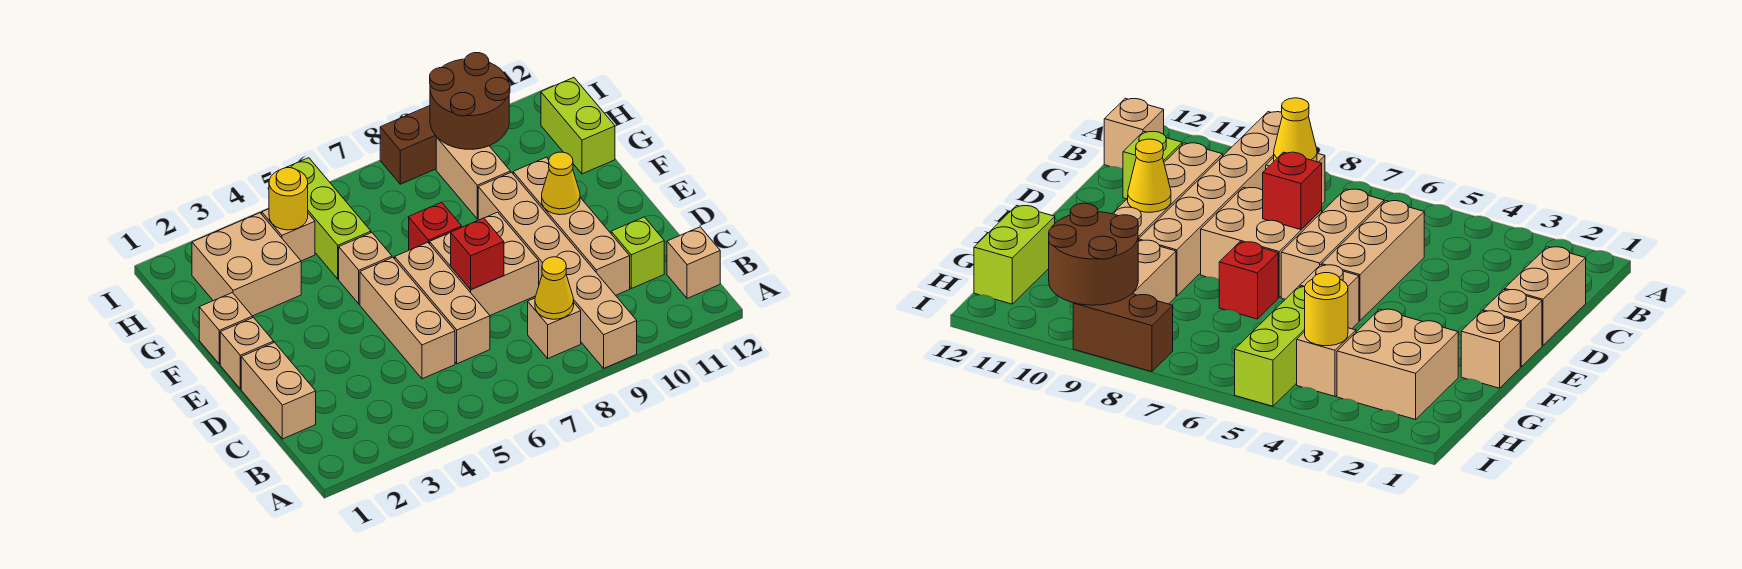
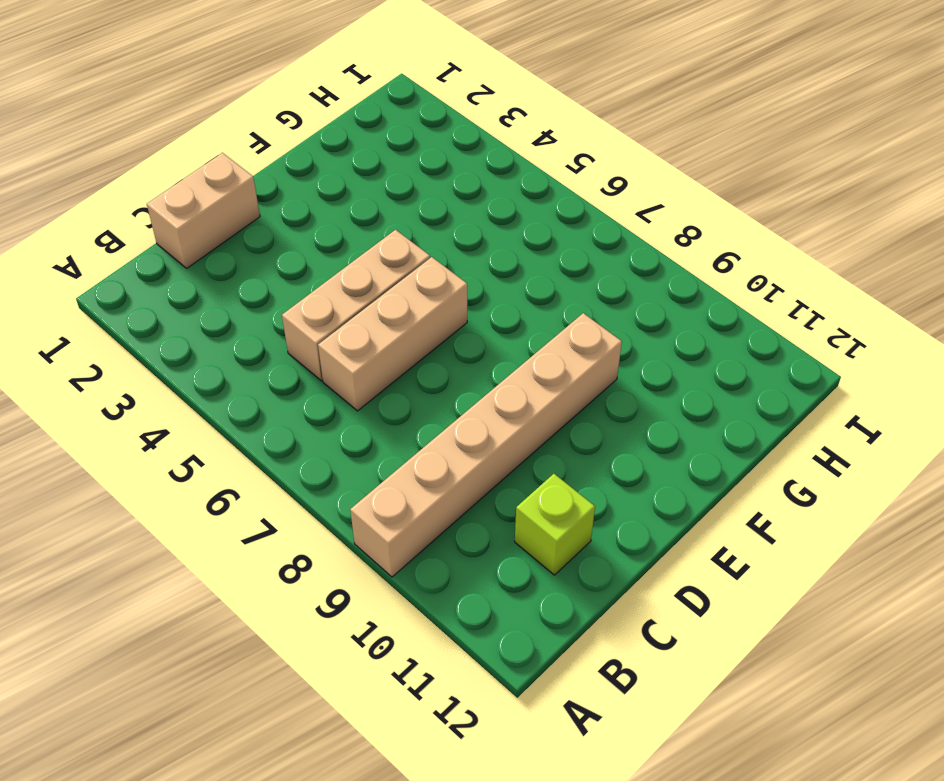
none -> tan brick B8 level 1
none -> tan brick B12 level 1
none -> tan brick C10:F10 level 1

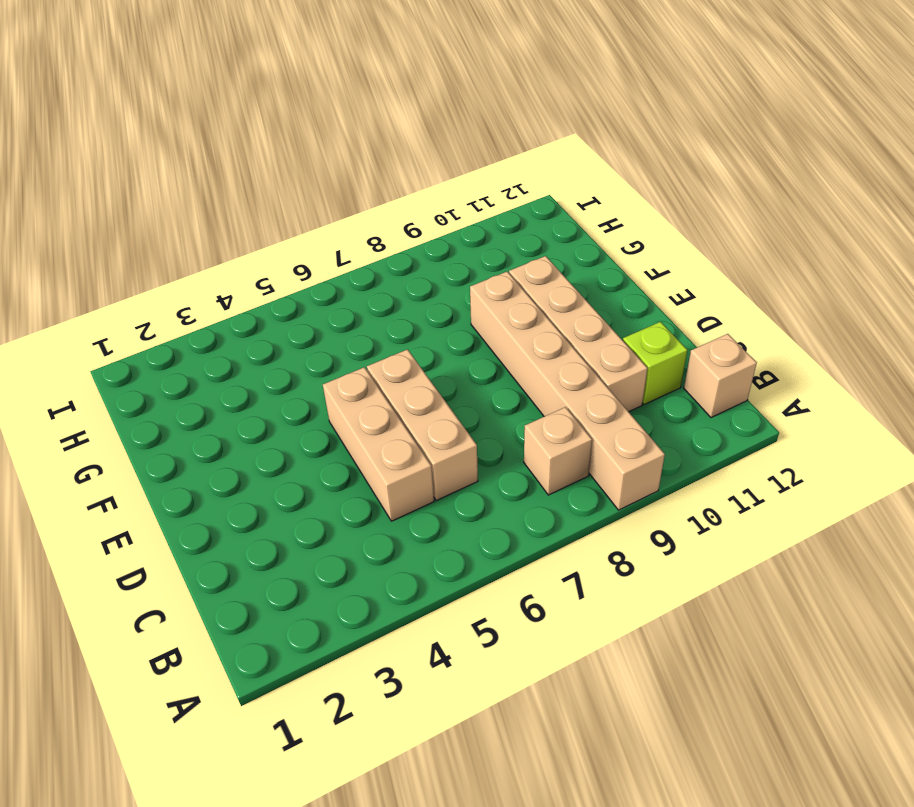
none -> tan brick C1:D1 level 1
none -> tan brick D7:E8 level 1
none -> tan brick E1 level 1

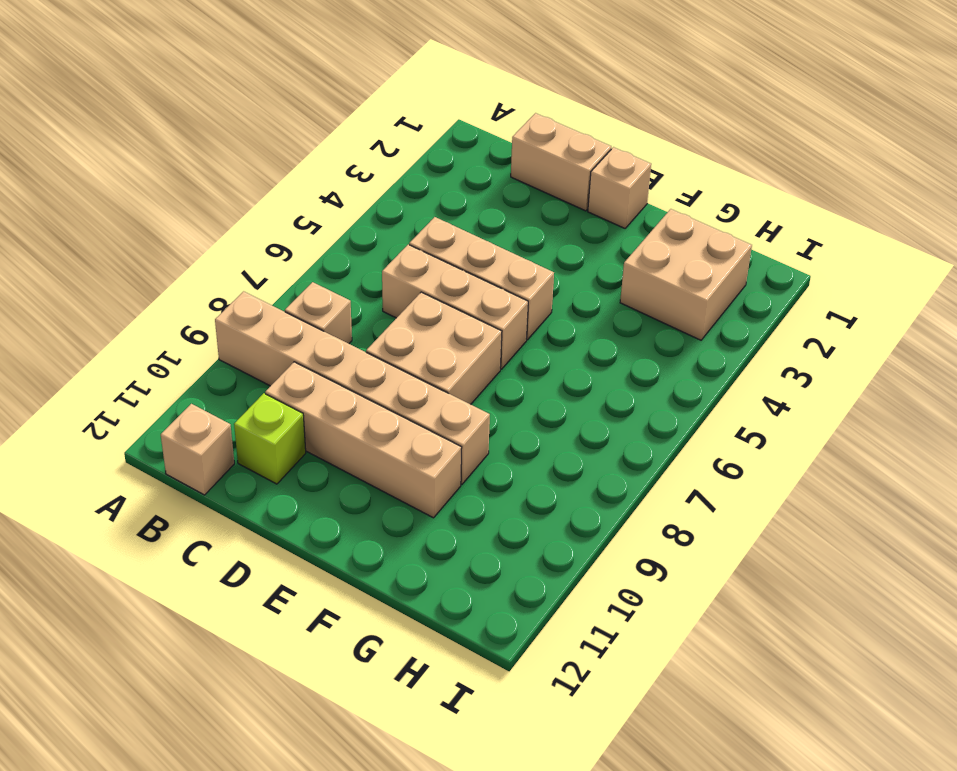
none -> tan brick F1 level 1
none -> tan brick F5 level 1
none -> red brick F7 level 1

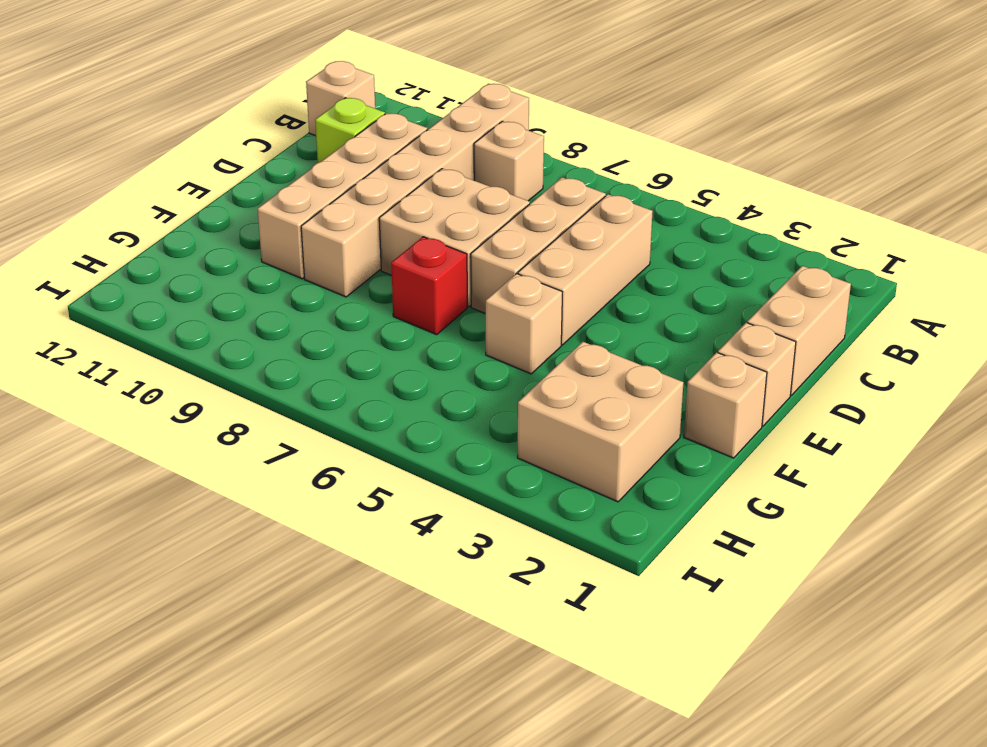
none -> lime brick G5:I5 level 1
none -> tan brick G9:H9 level 1
none -> lime brick G12:H12 level 1

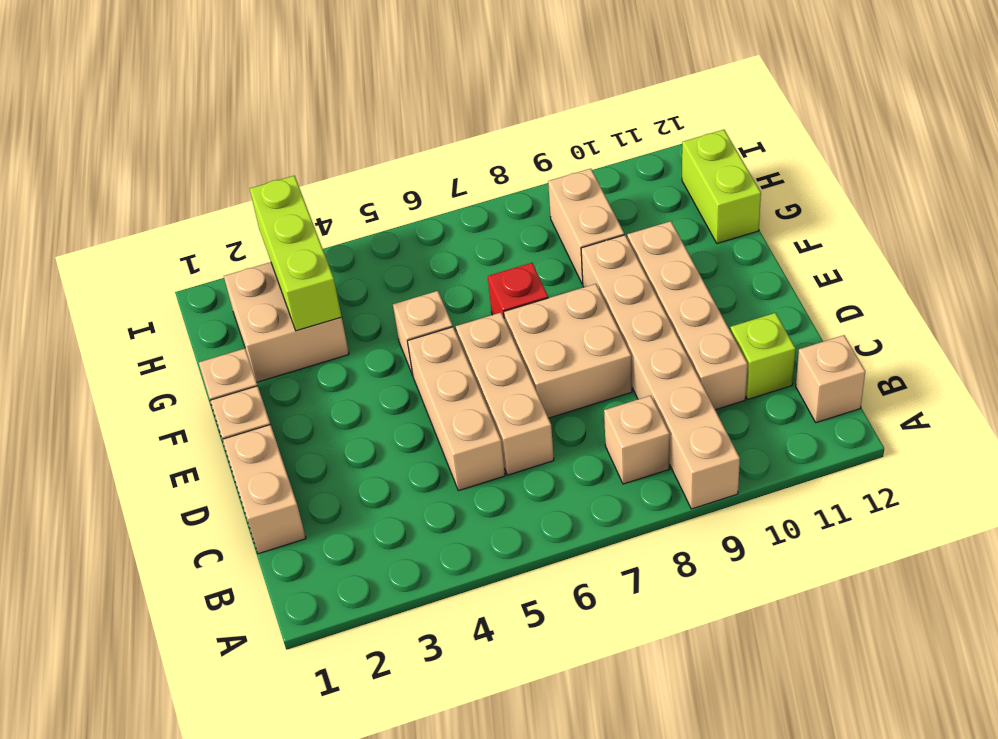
lime brick G3:I3 level 2 -> lime brick G5:I5 level 1
none -> tan brick H4 level 1
none -> brown brick I8:I9 level 1
none -> yellow cone B8 level 2

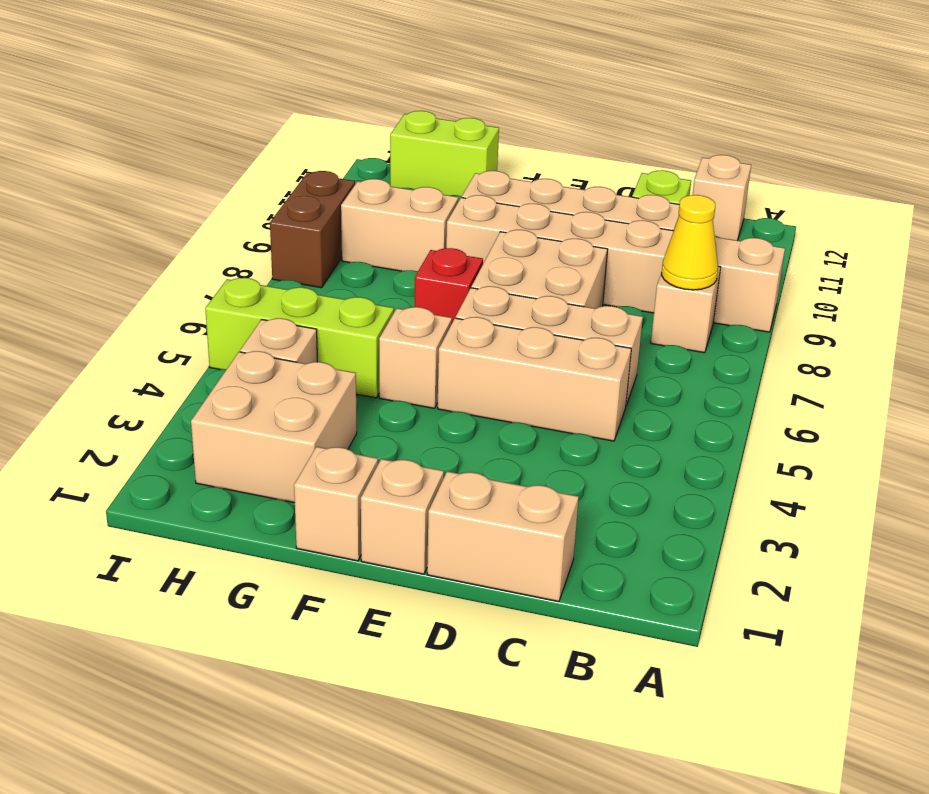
none -> red brick D7 level 2
none -> yellow cone E10 level 2
none -> yellow round brick H4 level 2

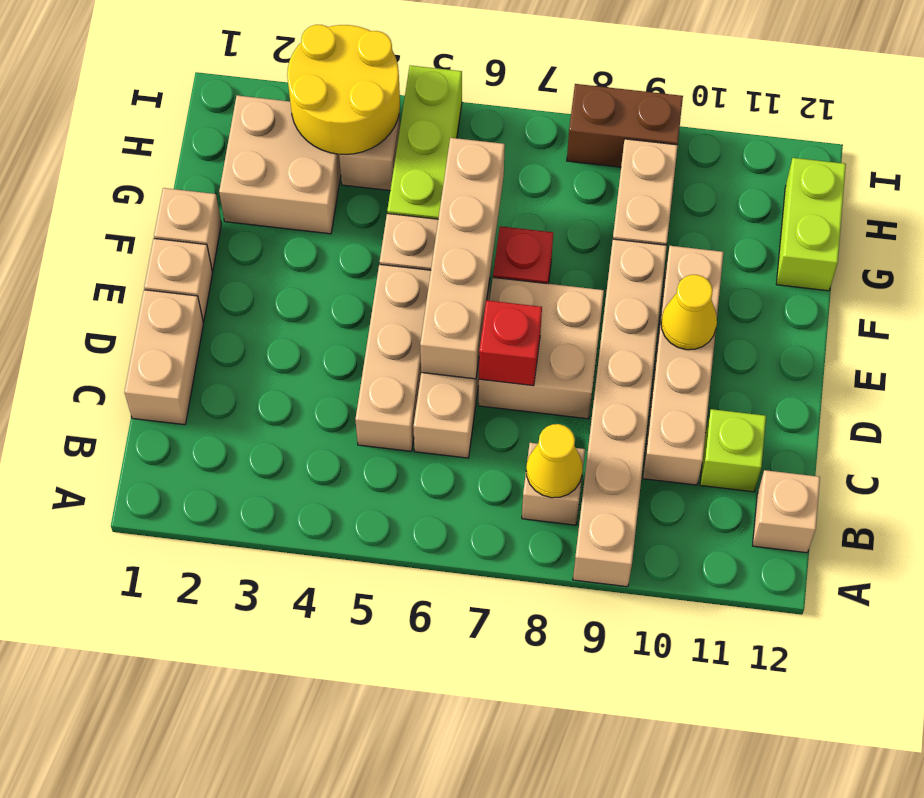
tan brick D6:G6 level 2 -> none
yellow round brick H3:I4 level 2 -> yellow round brick H4 level 2
none -> brown round brick H9:I10 level 2

